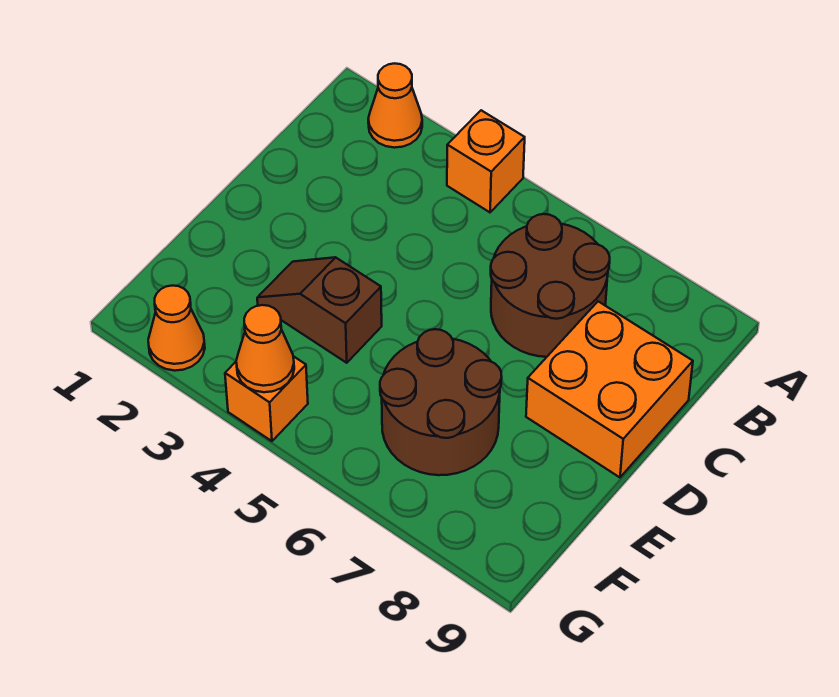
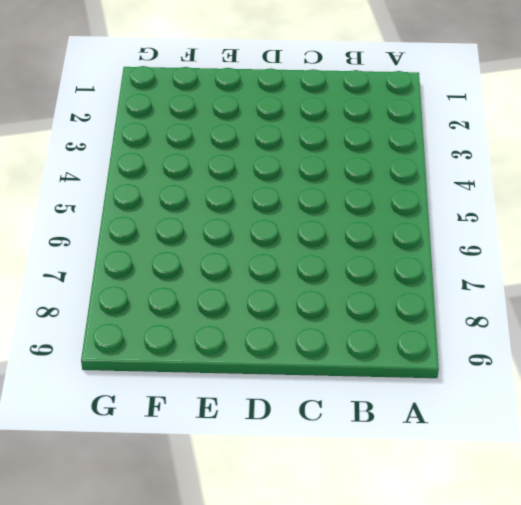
none -> orange cone A2 level 1
none -> orange brick A4 level 1

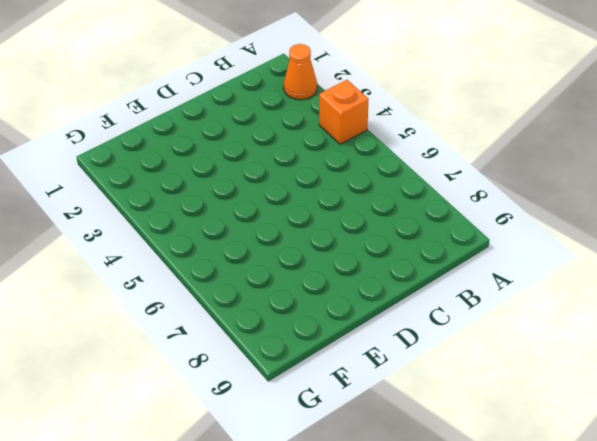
none -> brown round brick B6:C7 level 1
none -> orange brick C8:D9 level 1

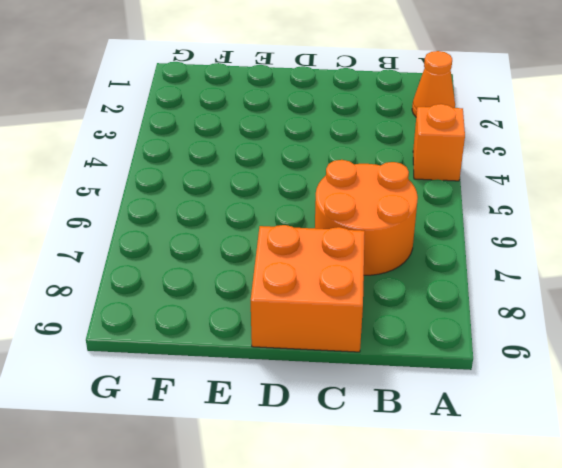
orange round brick B6:C7 level 1 -> brown round brick B6:C7 level 1
none -> brown slope E3:E4 level 1 top 4
none -> brown round brick E6:F7 level 1

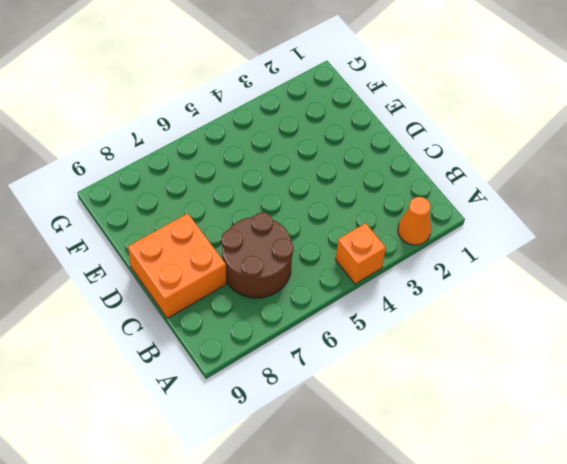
none -> brown slope E3:E4 level 1 top 4
none -> brown round brick E6:F7 level 1

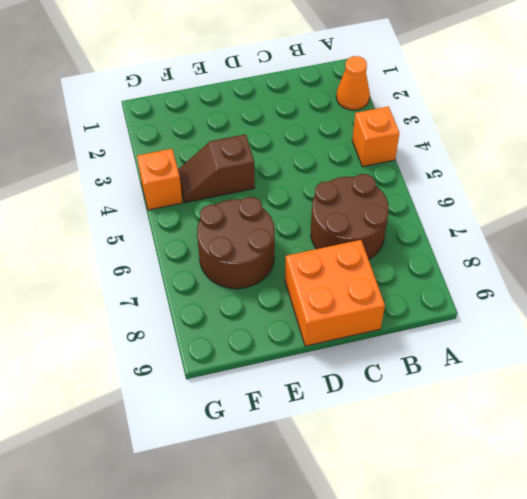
brown slope E4:F4 level 1 top E -> brown slope E3:E4 level 1 top 4
none -> orange cone G2 level 1
none -> orange cone G4 level 2

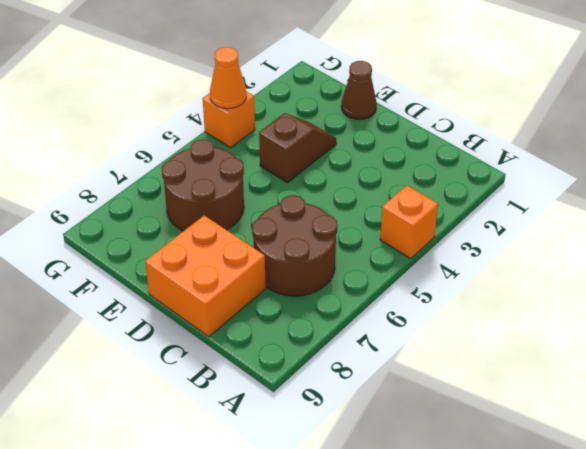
brown cone E1 level 1 -> none
none -> orange cone A2 level 1
none -> orange cone G2 level 1

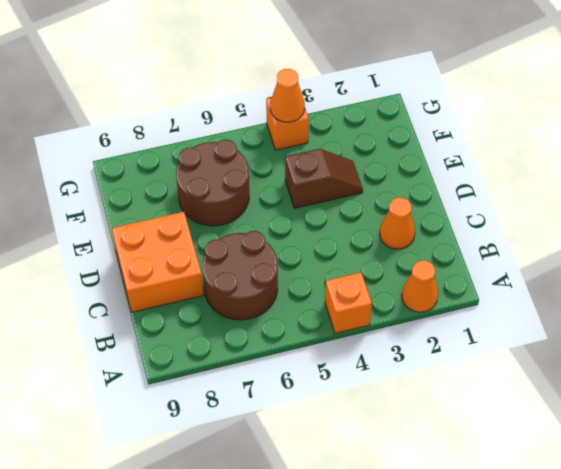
orange cone C2 level 1 -> orange cone G2 level 1

